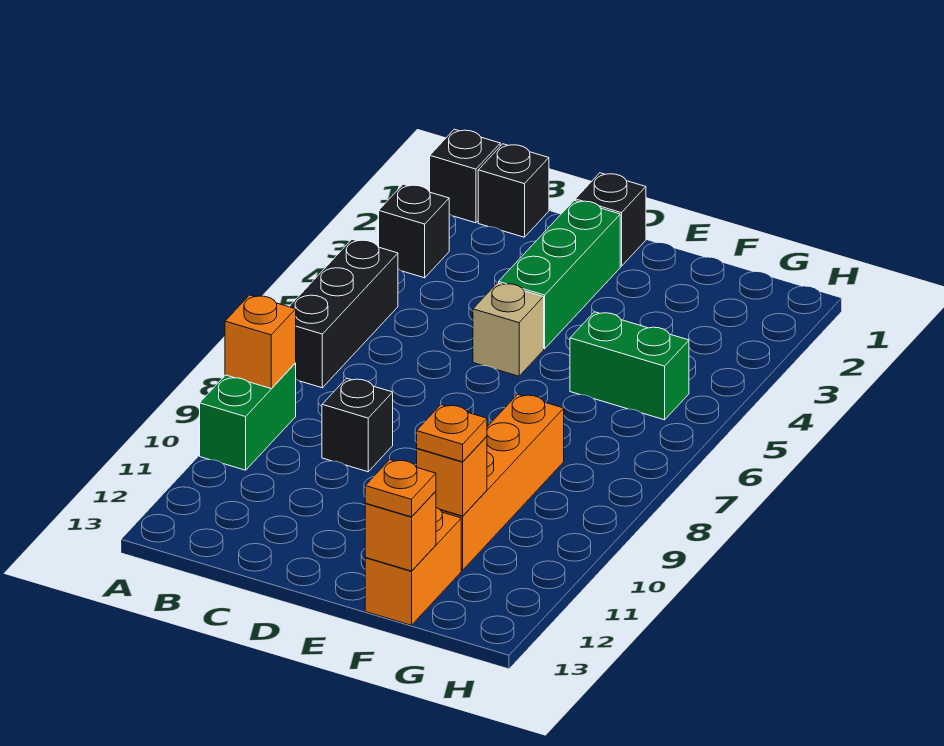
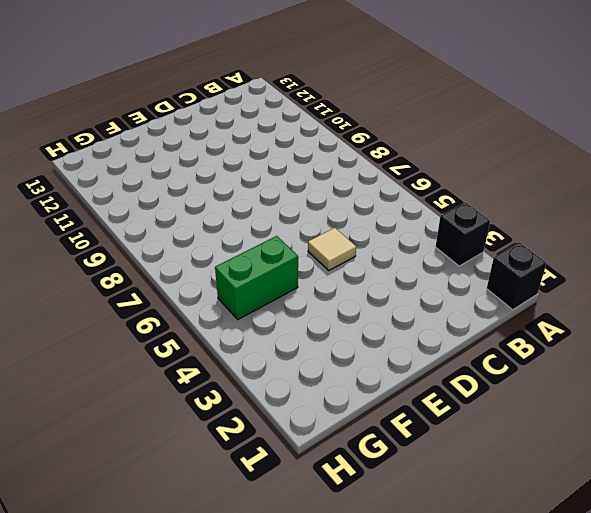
tan tile D5 level 1 -> tan brick D5 level 1
none -> black brick A5:A7 level 1
none -> green brick A9:A10 level 1
none -> black brick B1 level 1

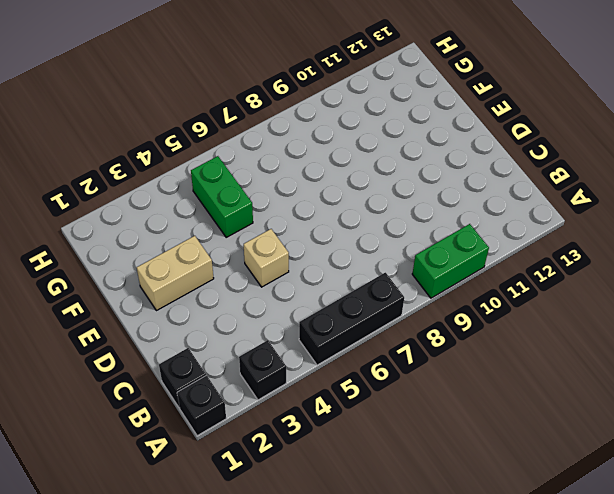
tan brick E2:E3 level 1 -> none
none -> black brick C9 level 1
none -> black brick D1 level 1
none -> green brick D2:D4 level 1

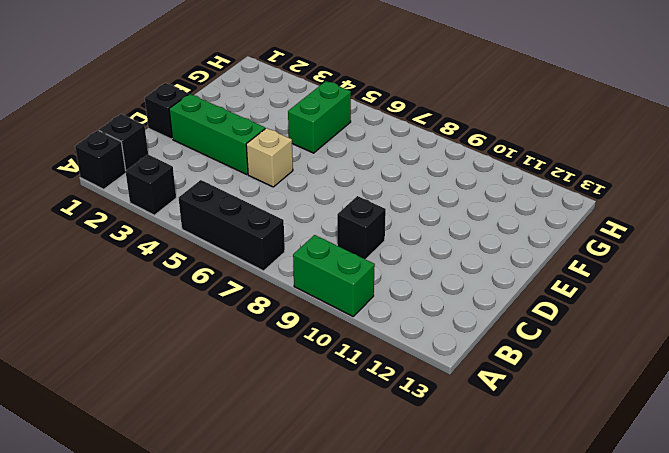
none -> orange brick F8:F11 level 1
none -> orange brick F12:F13 level 1
none -> orange brick A9 level 2

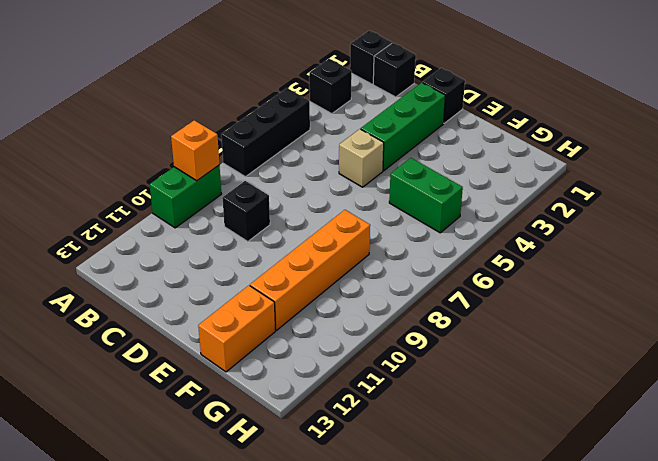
none -> orange brick F11 level 2
none -> orange brick F13 level 2
none -> orange plate F11 level 3

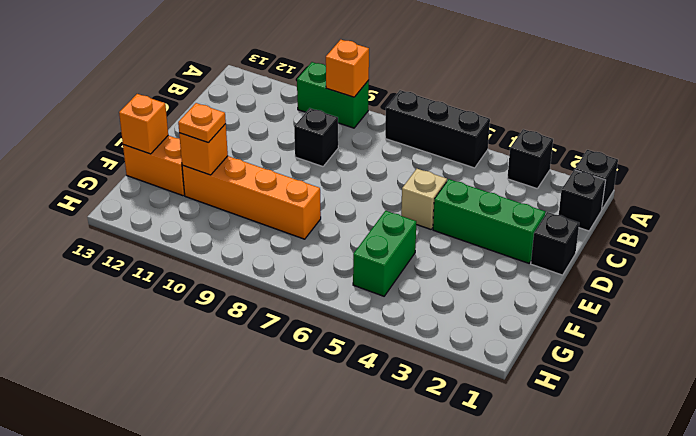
none -> orange plate F13 level 3

